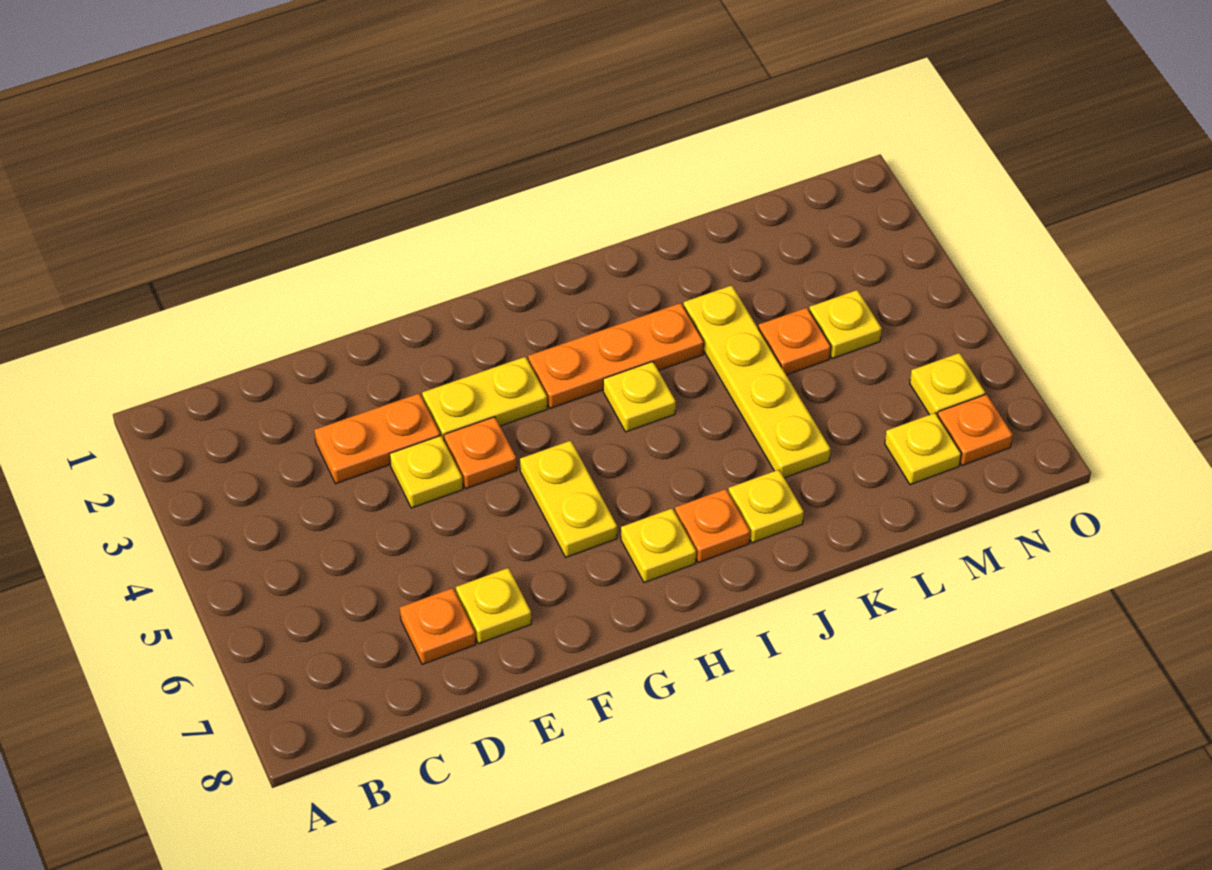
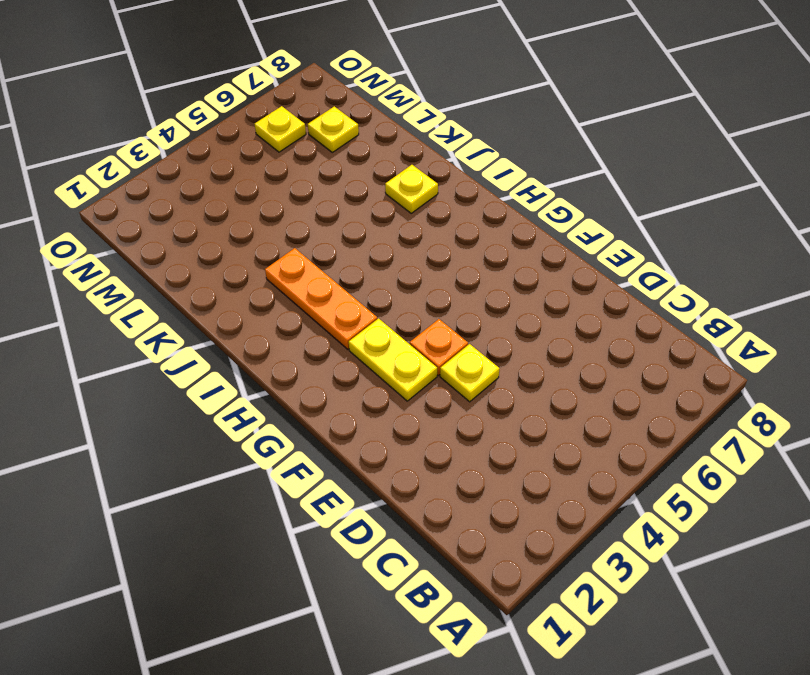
none -> orange plate D3:E3 level 1
none -> orange plate D7 level 1
none -> yellow plate E7 level 1

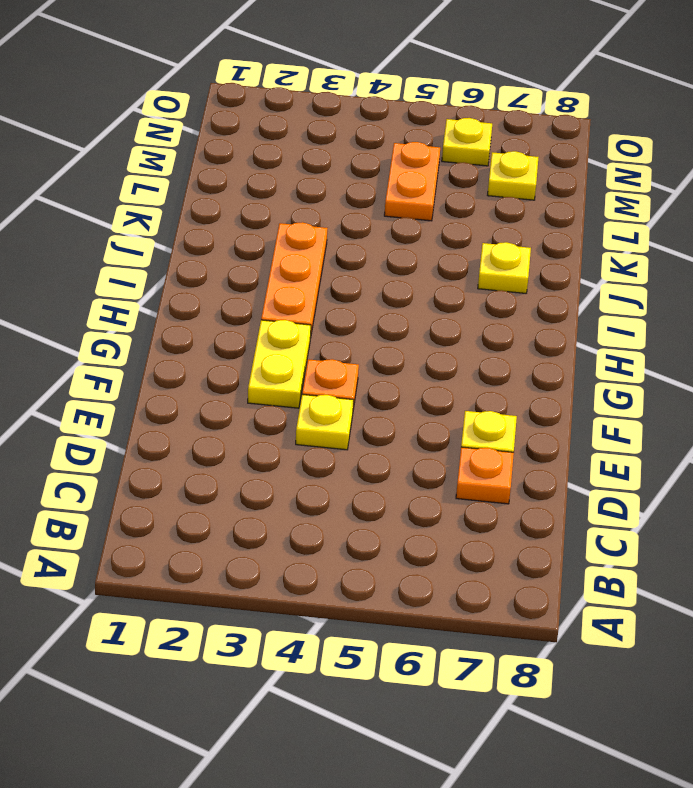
orange plate L5:M5 level 1 -> orange plate D3:E3 level 1
none -> yellow plate G5:G6 level 1
none -> yellow plate H7 level 1
none -> yellow plate I4 level 1

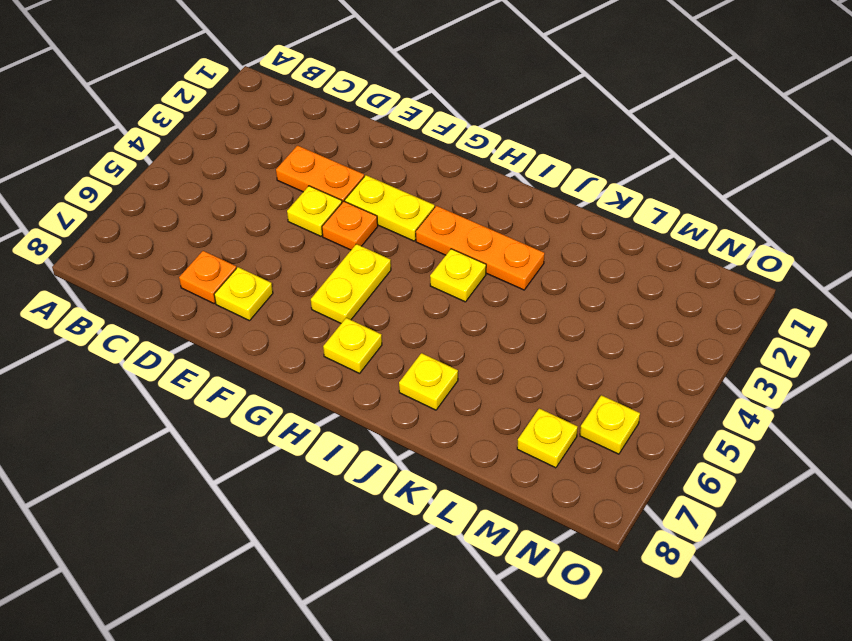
none -> orange plate I7 level 1
none -> yellow plate K3:K6 level 1
none -> orange plate L4 level 1

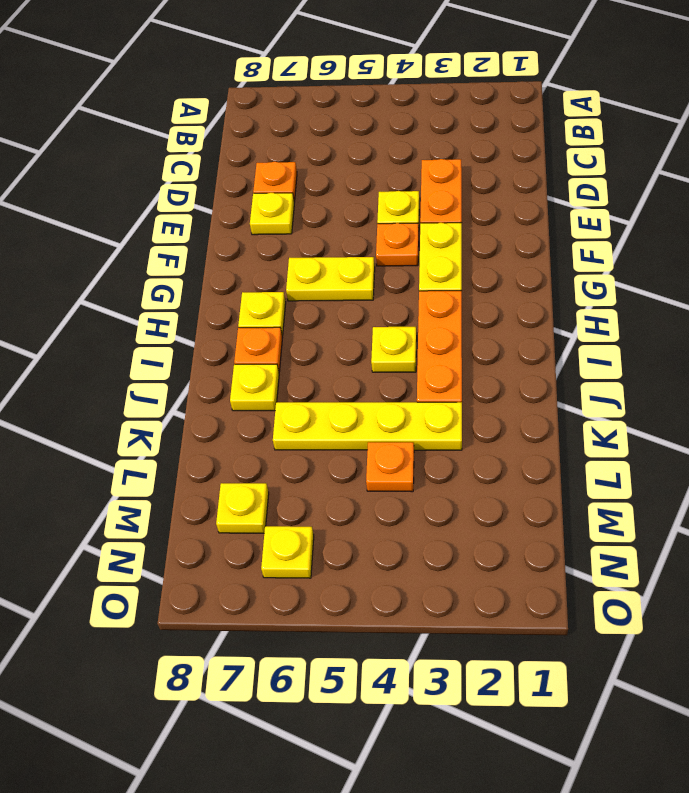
none -> yellow plate M4 level 1
none -> orange plate N7 level 1

